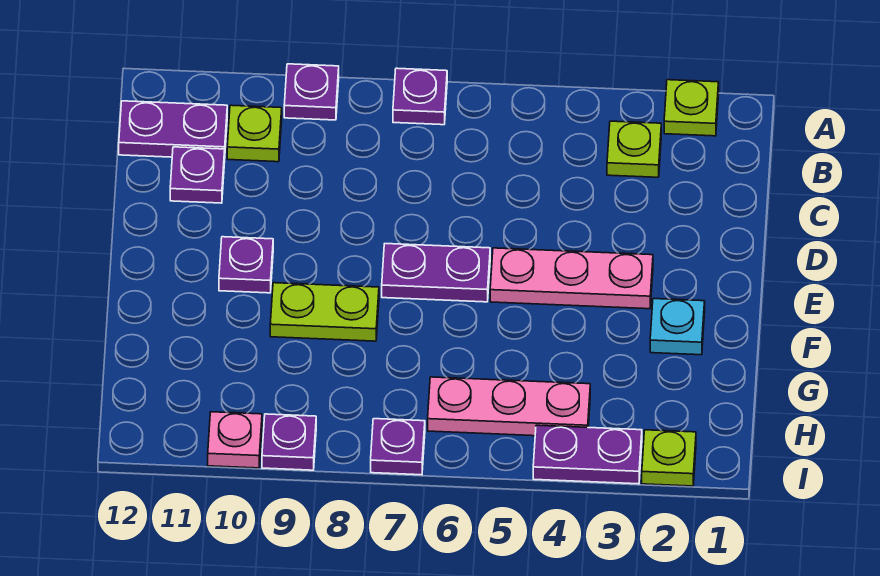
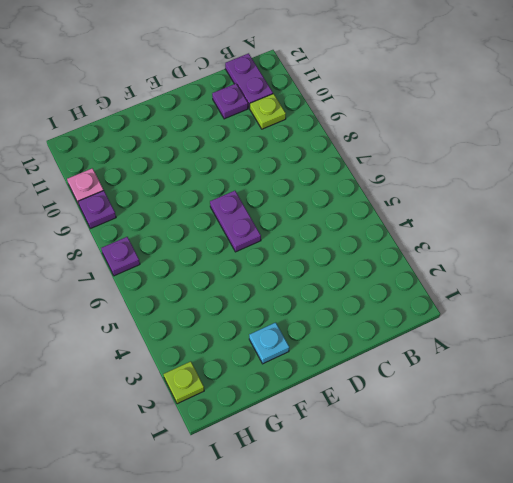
none -> lime plate A2 level 1
none -> purple plate A7 level 1
none -> purple plate A9 level 1

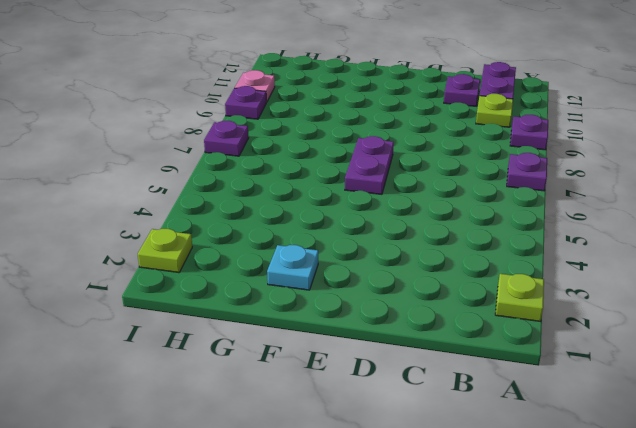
none -> lime plate B3 level 1
none -> pink plate E3:E5 level 1
none -> purple plate E10 level 1

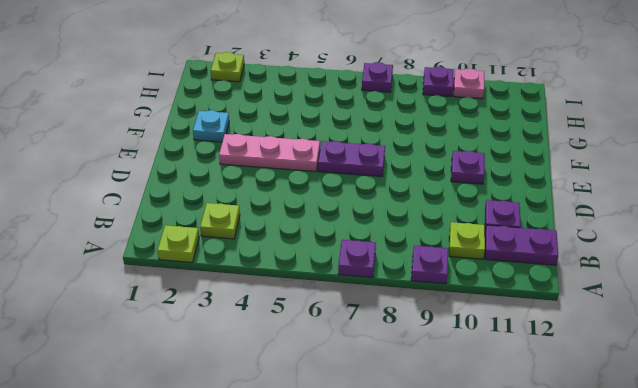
none -> lime plate F8:F9 level 1
none -> pink plate H4:H6 level 1
none -> purple plate I3:I4 level 1

